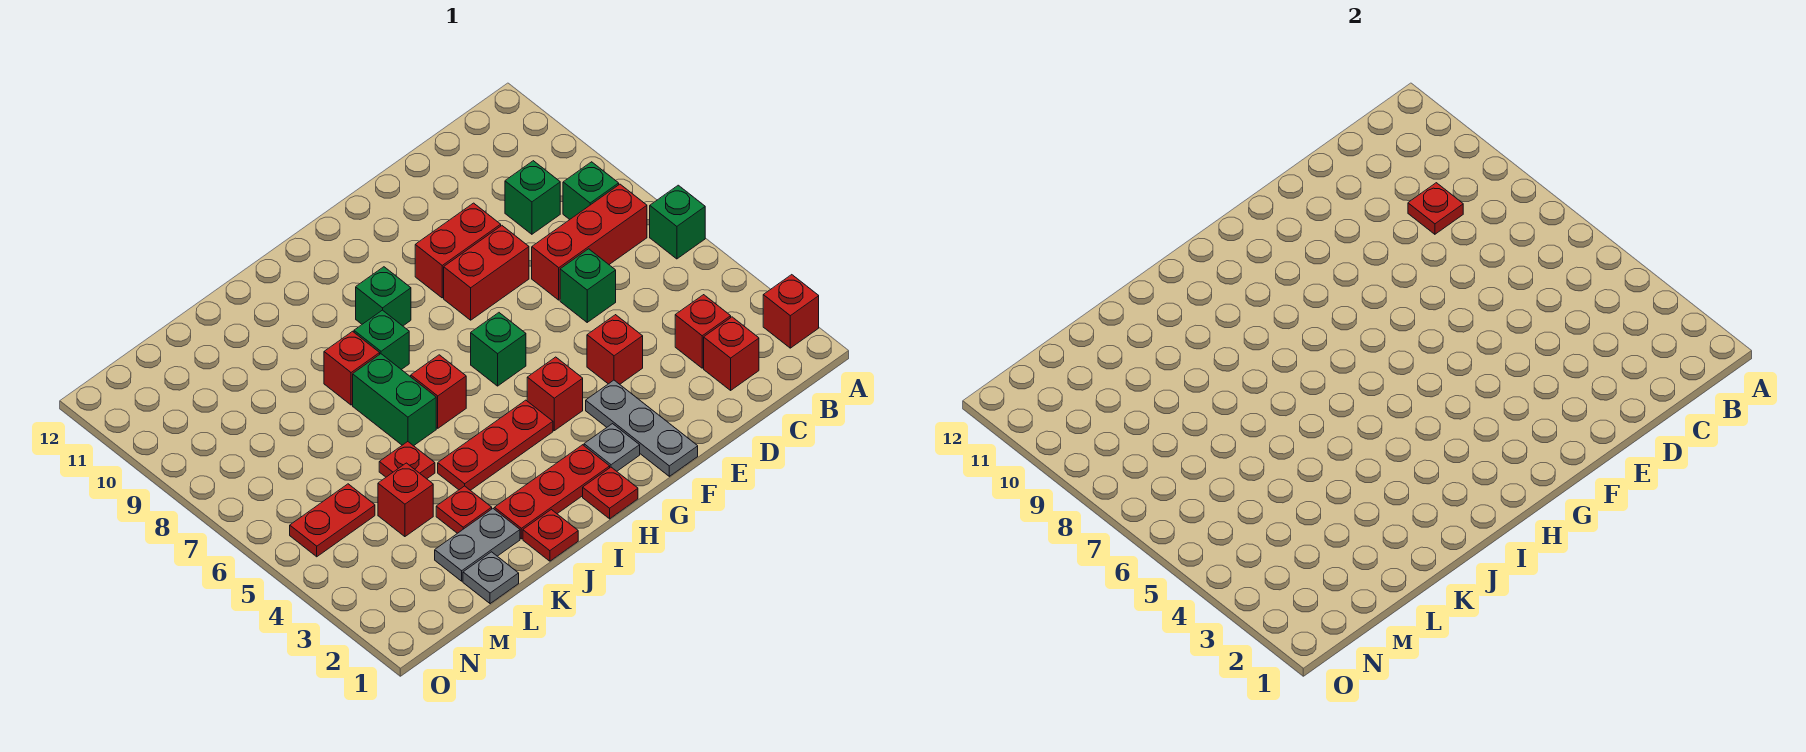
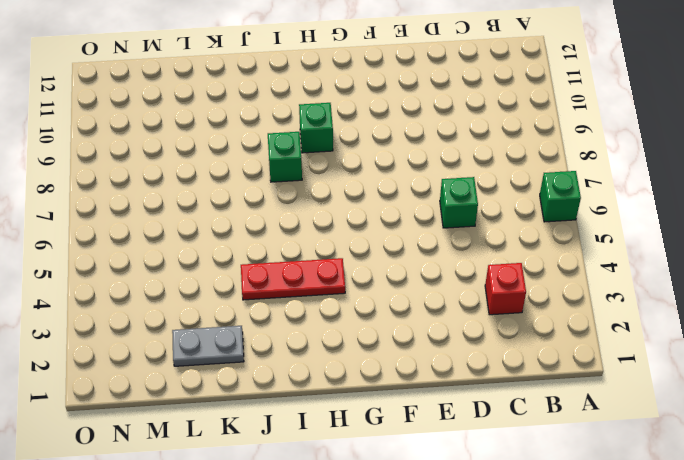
none -> red brick A2 level 1
none -> red brick B7:D7 level 1
none -> green brick B8 level 1
none -> red brick C2 level 1

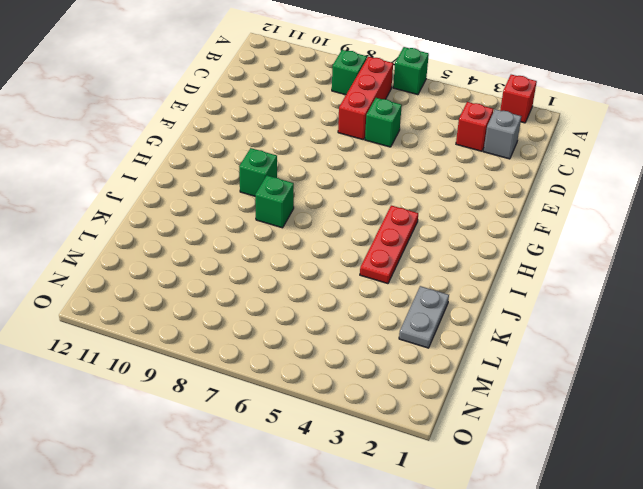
grey brick C2 level 1 -> red brick C2 level 1
none -> green brick C9 level 1
none -> red brick E4 level 1
none -> red brick E8:F8 level 1
none -> red brick E9:F9 level 1

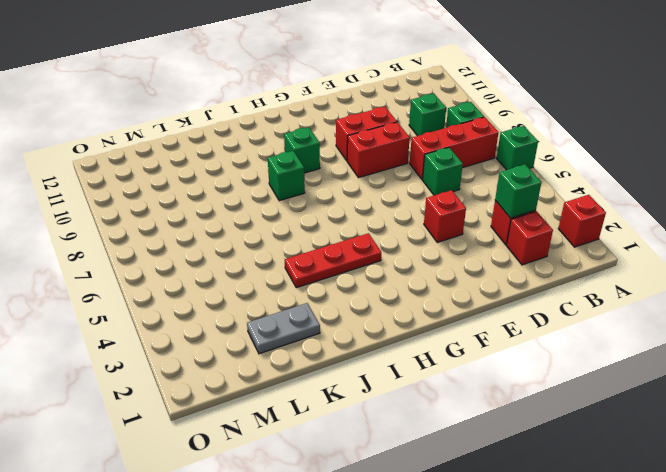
green brick C3 level 2 -> green brick G6 level 1
none -> grey plate F1:F3 level 1
none -> grey plate G2 level 1
none -> red brick G4 level 1
none -> red plate H1 level 1

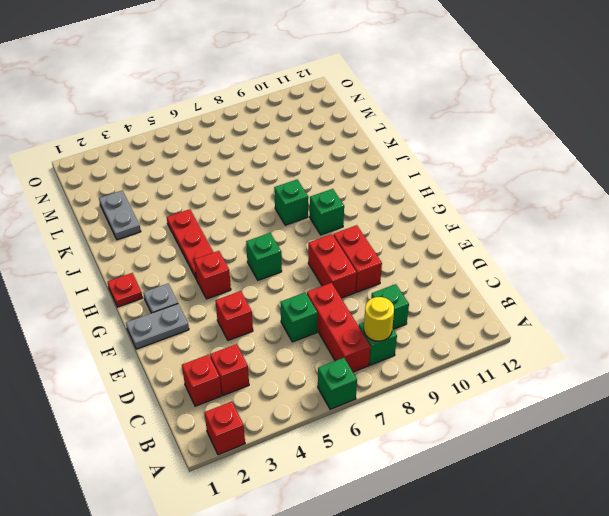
yellow round brick B8 level 2 -> none
grey plate F1:F2 level 1 -> grey plate F1:F3 level 1
none -> red plate H2:J2 level 1
none -> red brick I6 level 1
none -> red plate J1 level 1
none -> green brick J6:J7 level 1

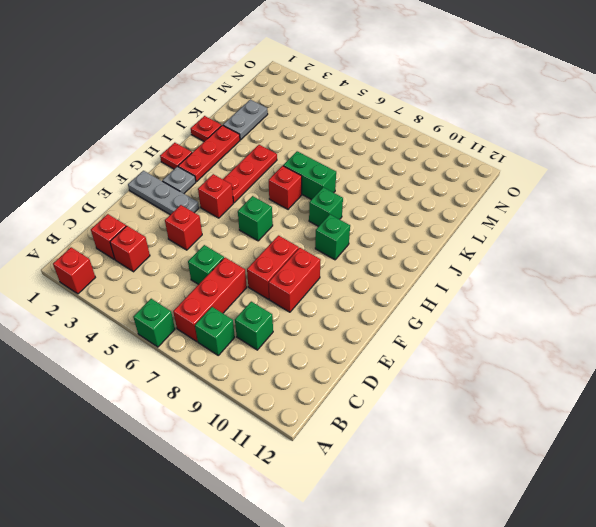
none -> red brick J8 level 1
none -> red plate K3 level 1
none -> red plate K5 level 1
none -> grey plate L1 level 1

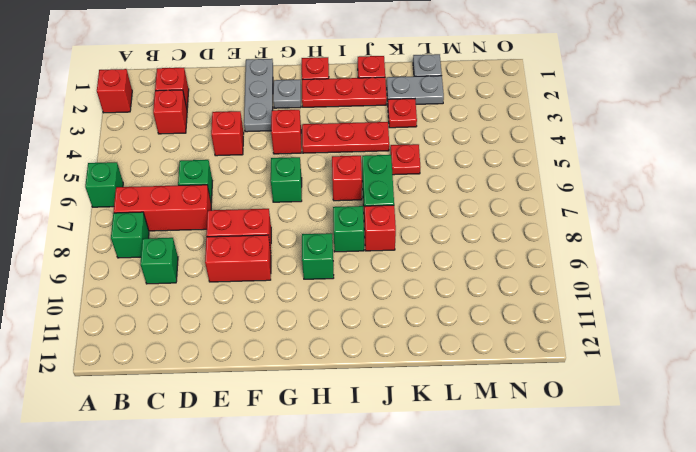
none -> red brick L4 level 1
none -> red plate M5:N5 level 1
none -> red plate C9 level 2

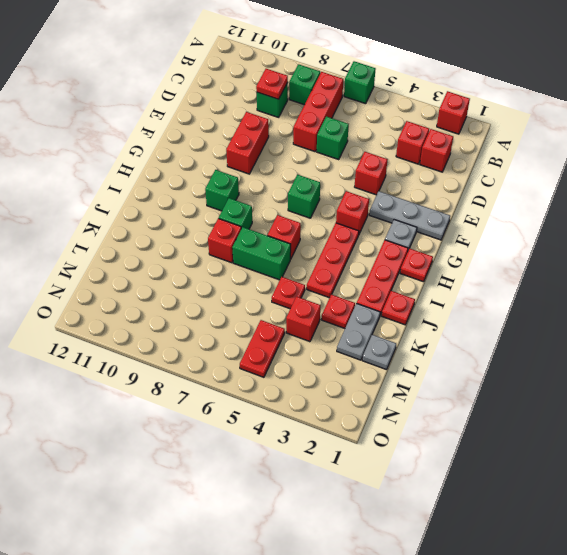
none -> red brick E8:F8 level 1

